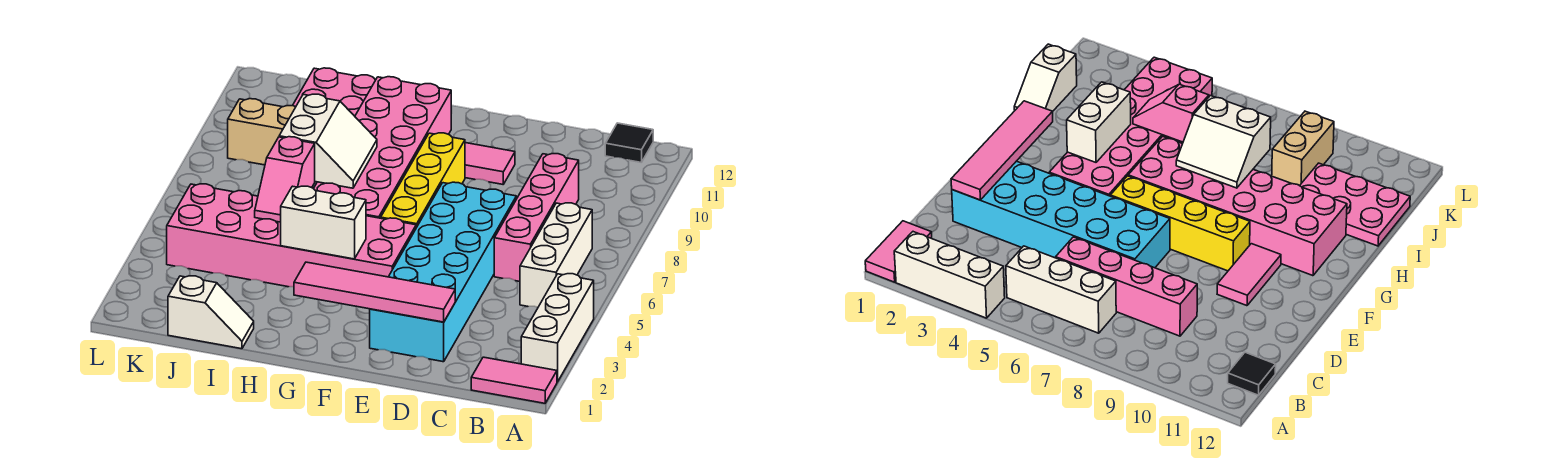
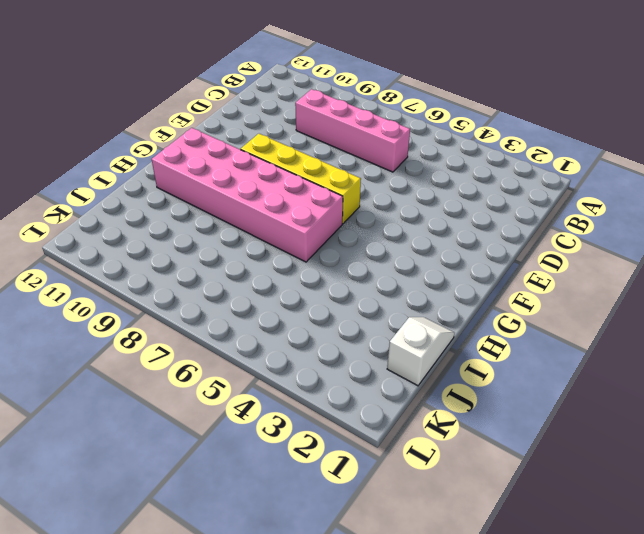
none -> pink tile A1:B1 level 1
none -> white brick A2:A4 level 1
none -> white brick B5:B7 level 1

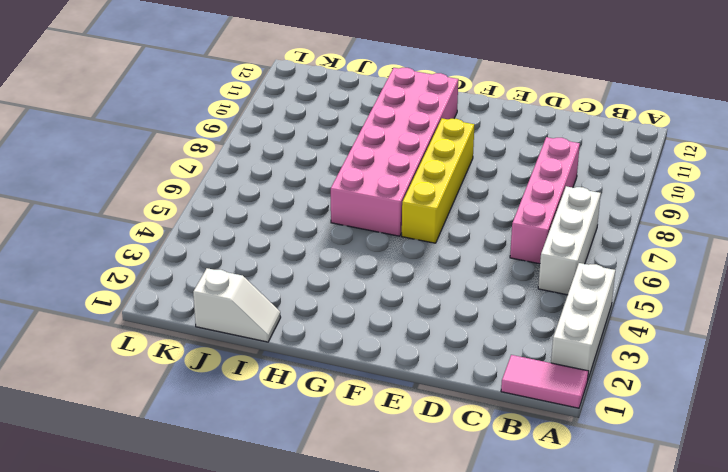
none -> black tile B12 level 1
none -> cyan brick D2:E7 level 1
none -> pink tile E10:F10 level 1

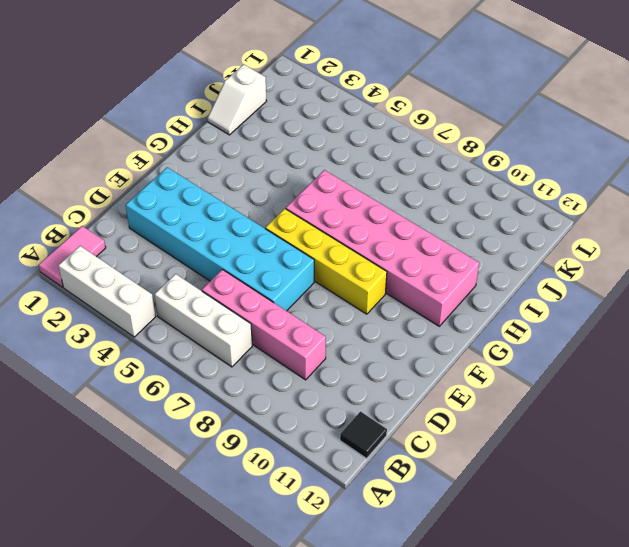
none -> pink tile E10:F10 level 1
none -> pink brick F4:K5 level 1
none -> pink plate I10:J12 level 1

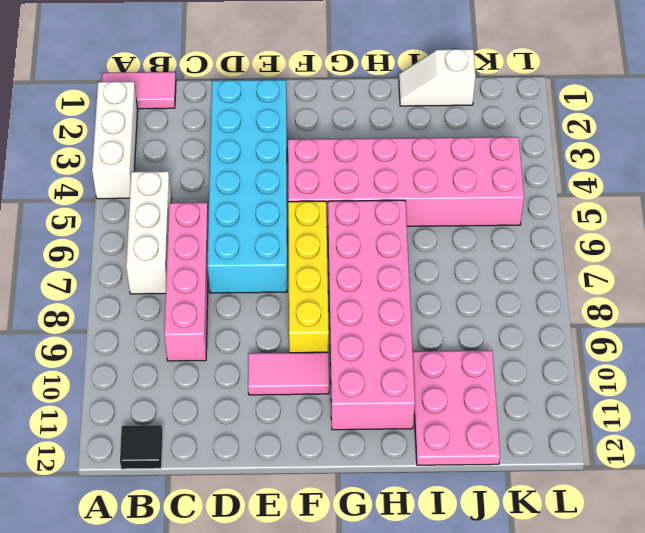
none -> tan brick J9:K9 level 1
none -> pink tile D2:G2 level 2
none -> white brick G4:H4 level 2

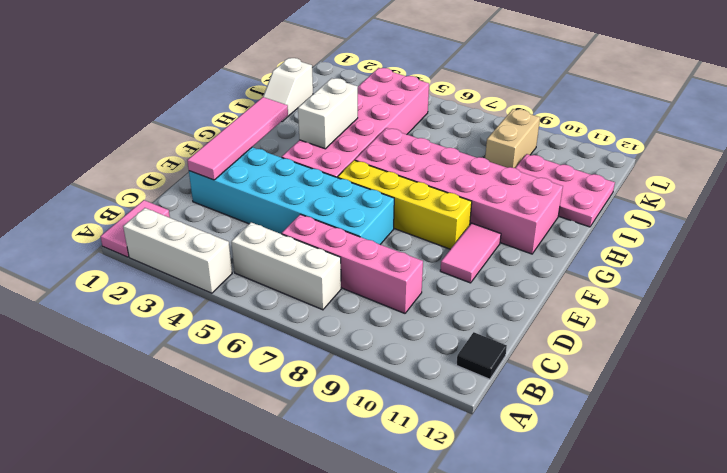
none -> white slope H7:I8 level 2 top I
none -> pink slope I5:I6 level 2 top 6

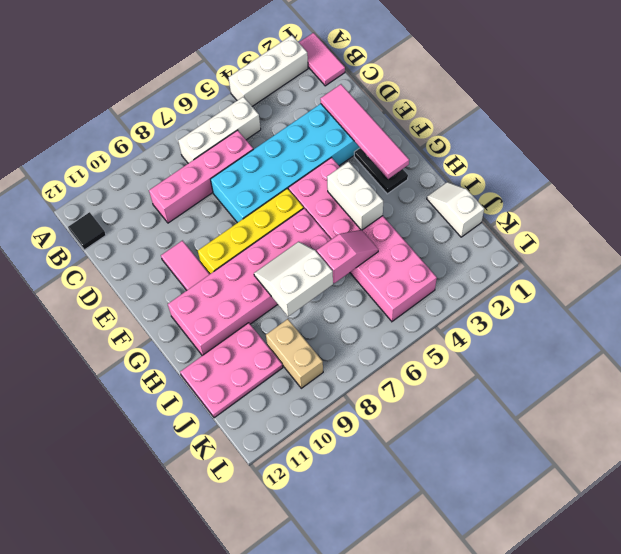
black plate F2:G2 level 1 -> none

